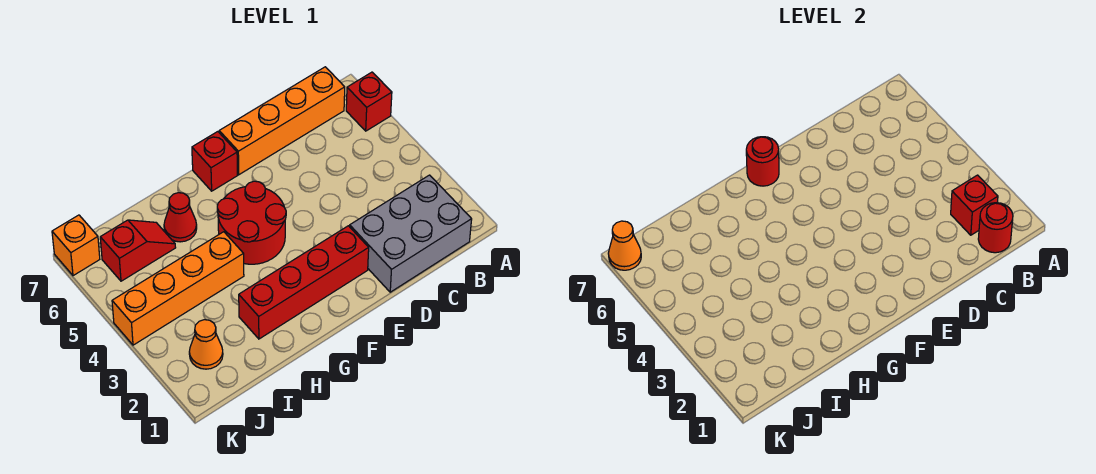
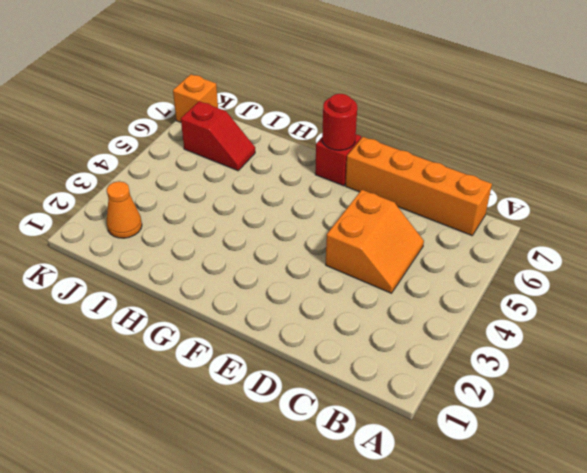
orange slope C4:D5 level 1 top D -> none
none -> red brick A6 level 1
none -> grey brick B1:D2 level 1
none -> red brick E2:H2 level 1

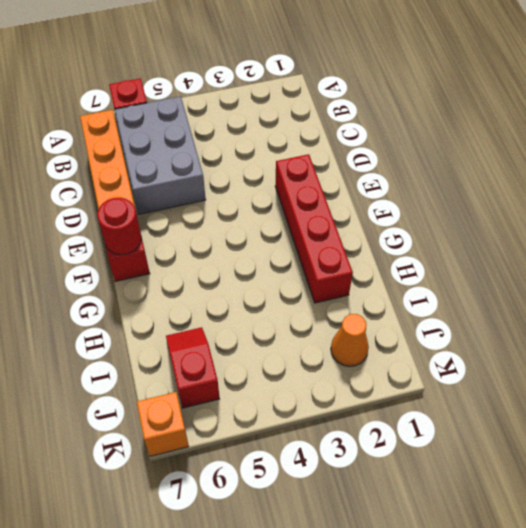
grey brick B5:D6 level 1 -> grey brick B1:D2 level 1
none -> red round brick F4:G5 level 1
none -> orange brick H4:K4 level 1
none -> red cone H6 level 1

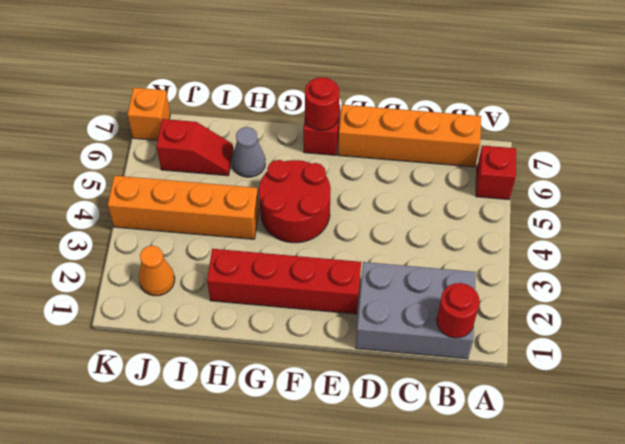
grey cone H6 level 1 -> red cone H6 level 1
none -> red brick B2 level 2
none -> orange cone K7 level 2

